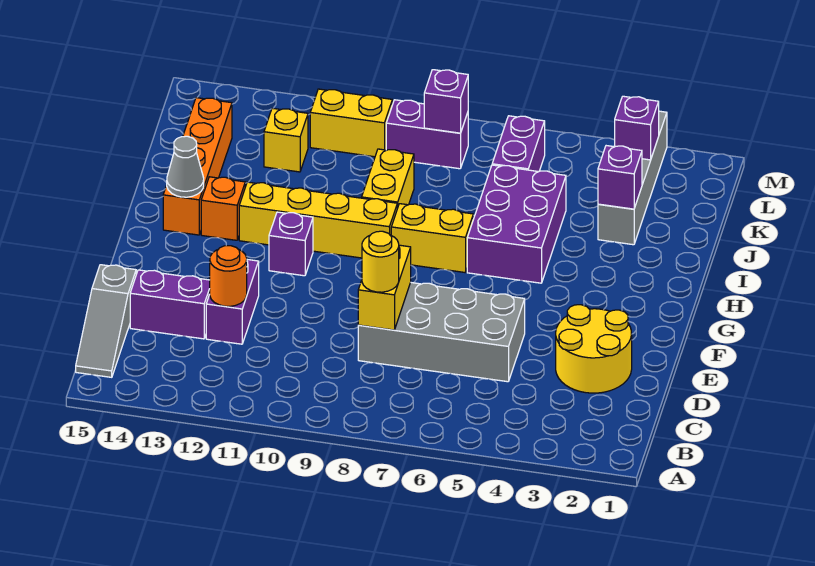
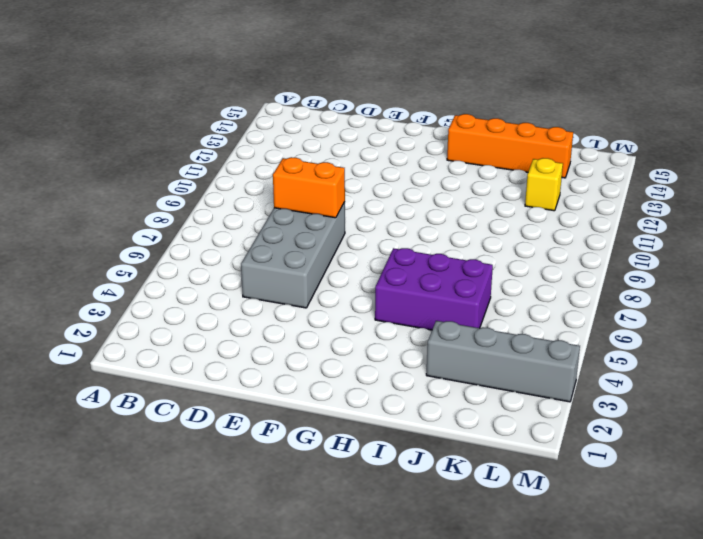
orange brick D8:E8 level 2 -> yellow brick D8:E8 level 2
none -> grey slope B15:D15 level 1 top D
none -> yellow round brick D2:E3 level 1
none -> purple brick D12:E12 level 1

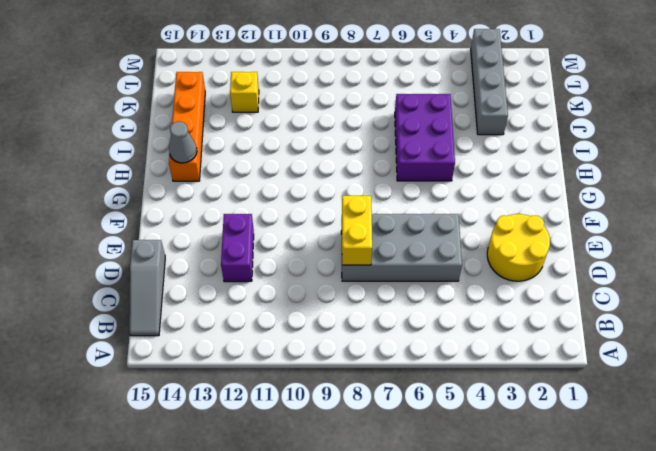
none -> purple brick D13:D14 level 1
none -> purple brick G11 level 1
none -> yellow brick H7:H8 level 1

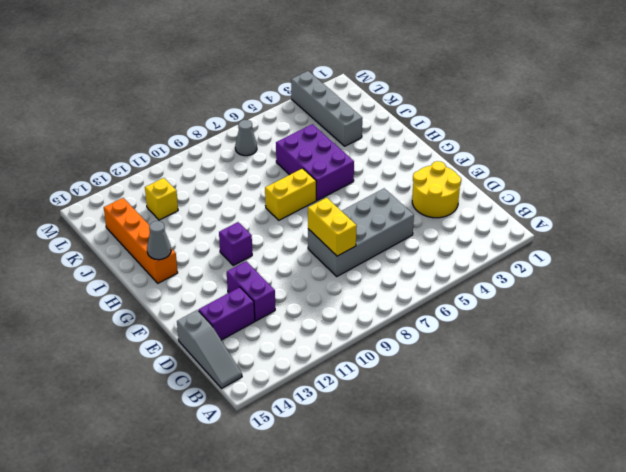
grey cone L7 level 1 -> none
none -> yellow brick H9:H12 level 1
none -> orange brick H13 level 1
none -> yellow brick I9:J9 level 1

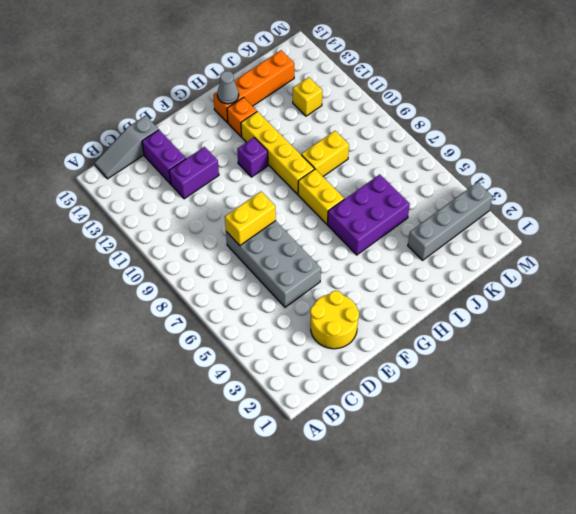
none -> purple brick K6:L6 level 1
none -> purple brick L8:L9 level 1
none -> yellow brick L10:L11 level 1

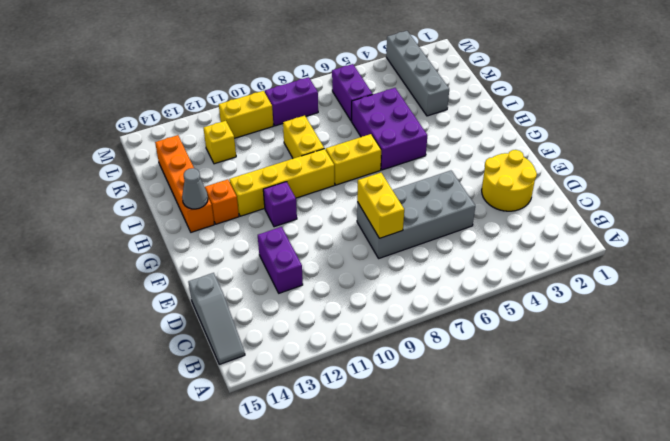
none -> purple brick D13:D14 level 1
none -> orange round brick D12 level 2
none -> purple brick J3 level 2

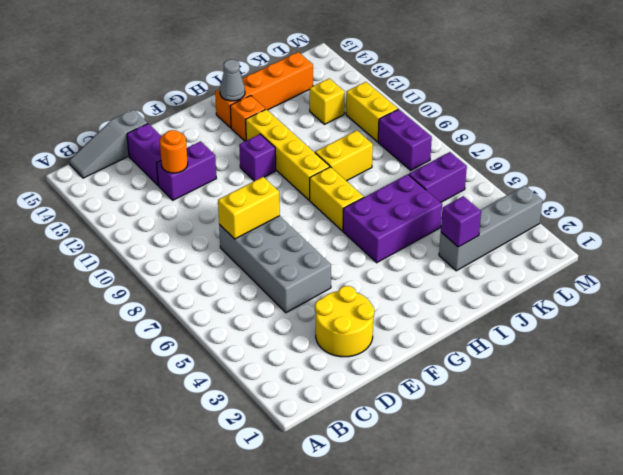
none -> purple brick L3 level 2
none -> purple brick L8 level 2
none -> yellow round brick D8 level 3

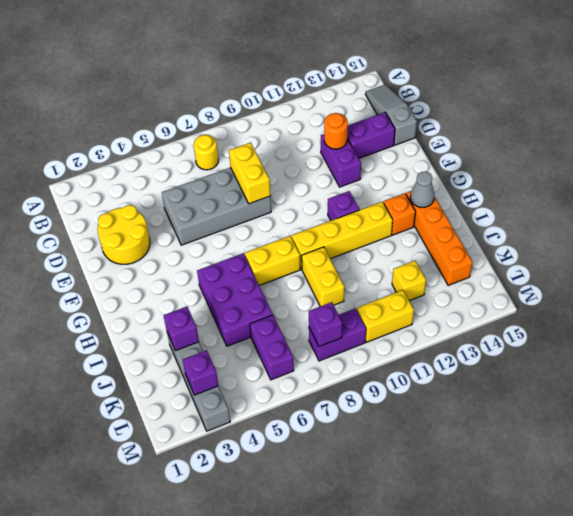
yellow round brick B7 level 1 -> yellow round brick D8 level 3

